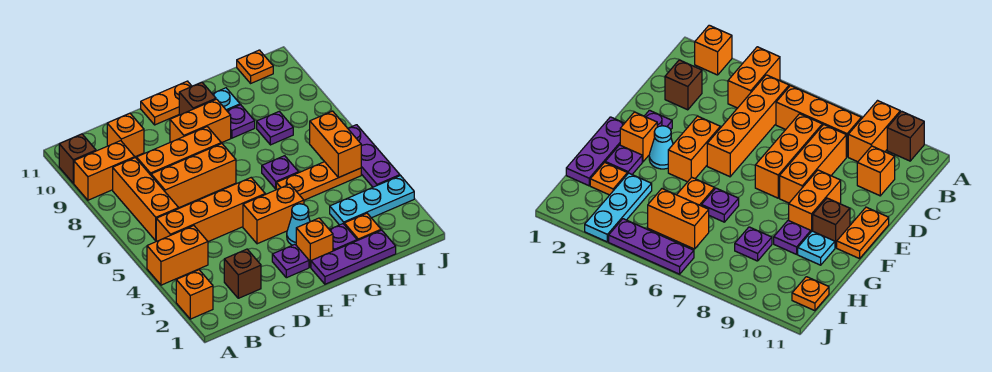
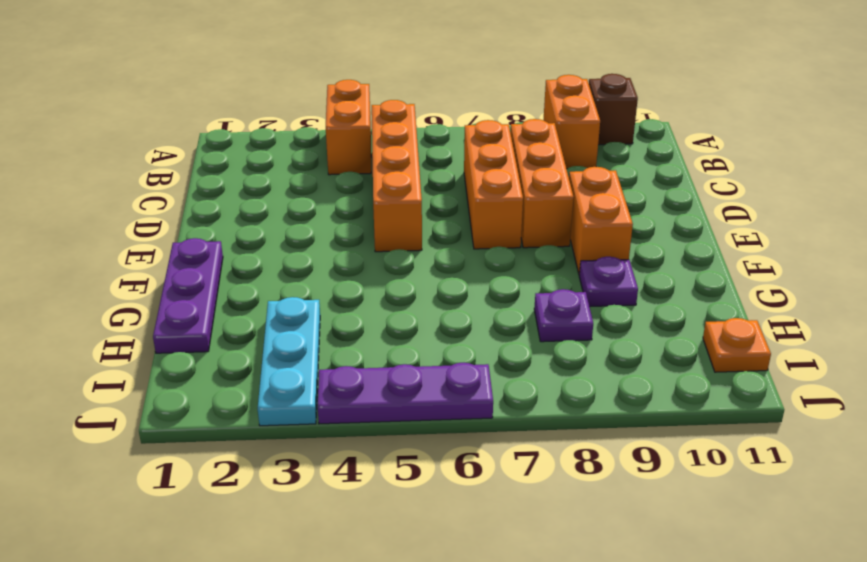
none -> orange brick A2 level 1
none -> orange brick B6:B8 level 1
none -> brown brick C2 level 1

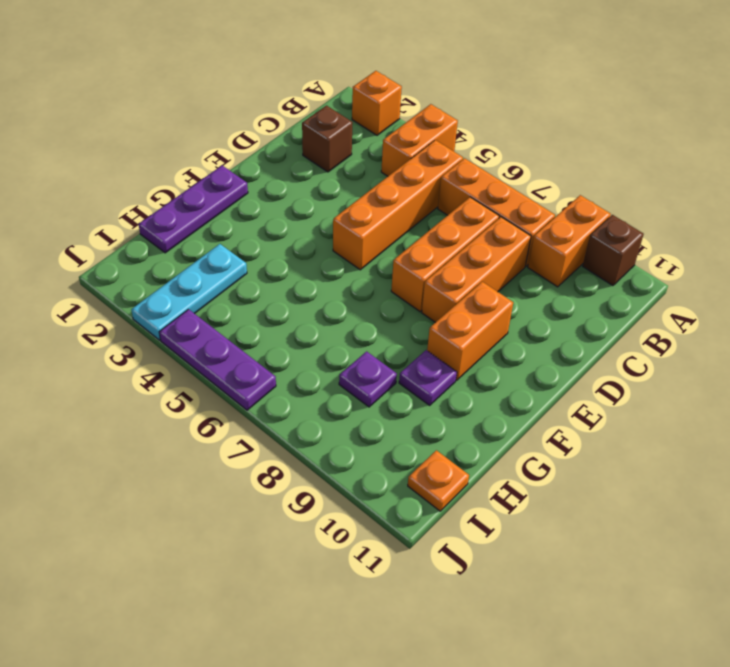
none -> orange brick C10 level 1
none -> purple plate E2 level 1
none -> orange brick E4:F4 level 1

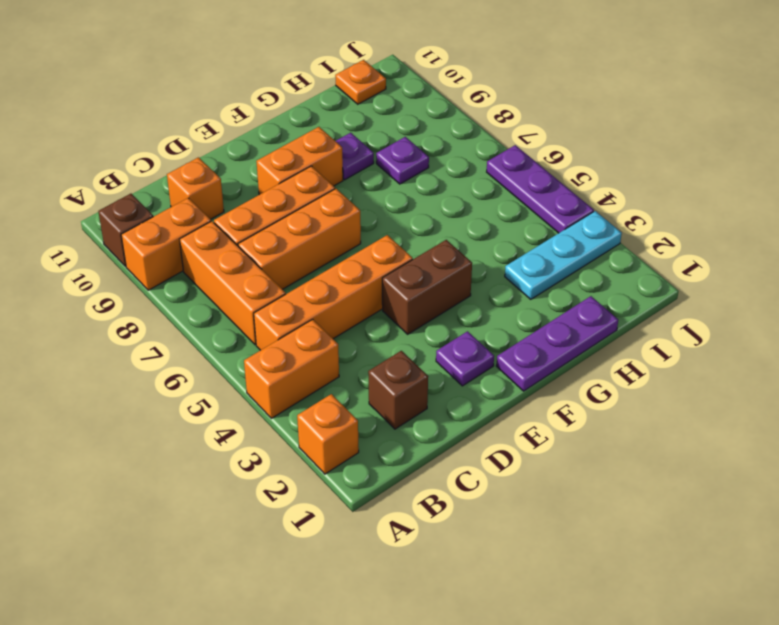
brown brick E4:F4 level 1 -> orange brick E4:F4 level 1
none -> orange plate E11:F11 level 1
none -> orange brick F2 level 1
none -> cyan cone F3 level 1

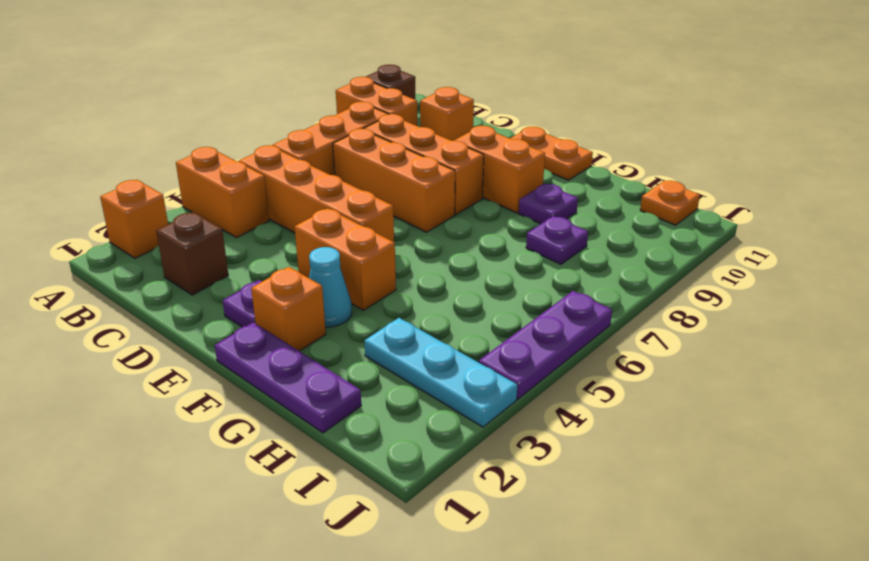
none -> brown brick F10 level 1
none -> purple plate G2 level 1
none -> orange plate G5:I5 level 1

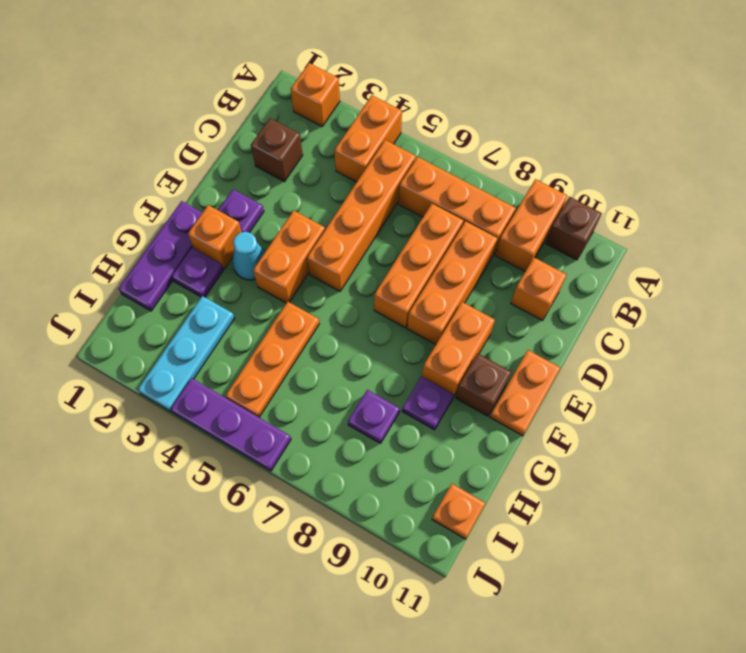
none -> purple plate G6 level 1
none -> cyan plate G10 level 1
none -> orange plate H2 level 1

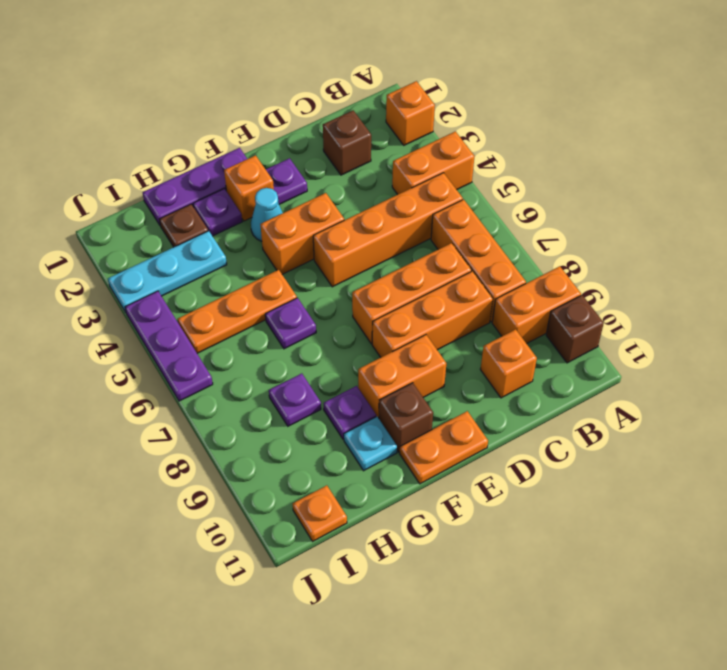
brown plate H2 level 1 -> orange plate H2 level 1
none -> orange brick I5:I6 level 2

